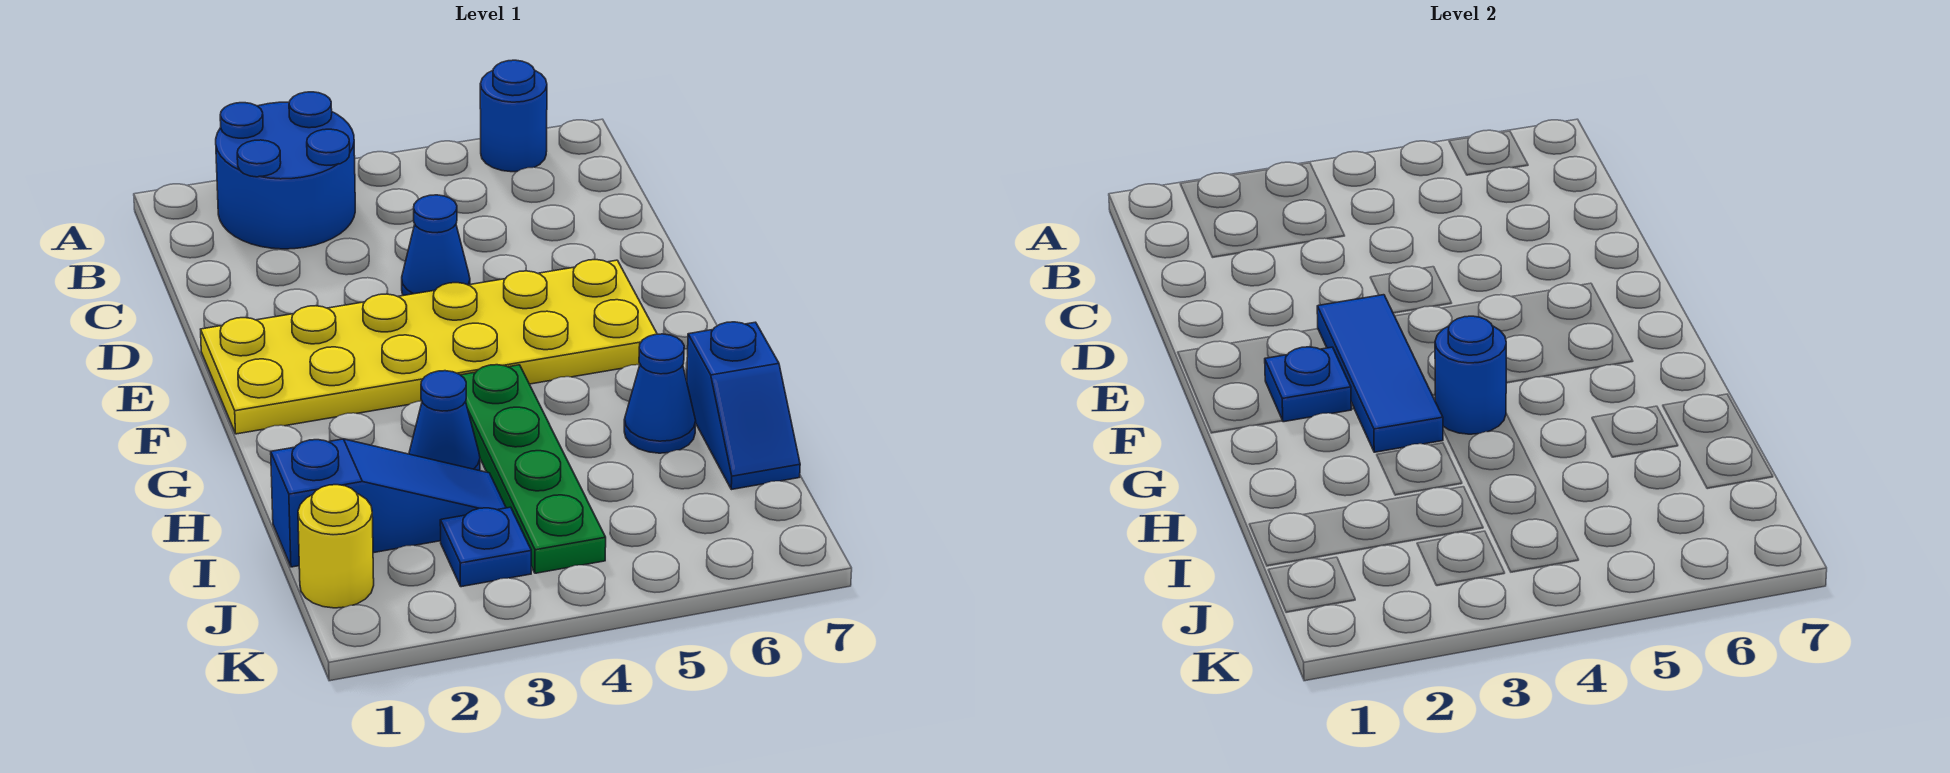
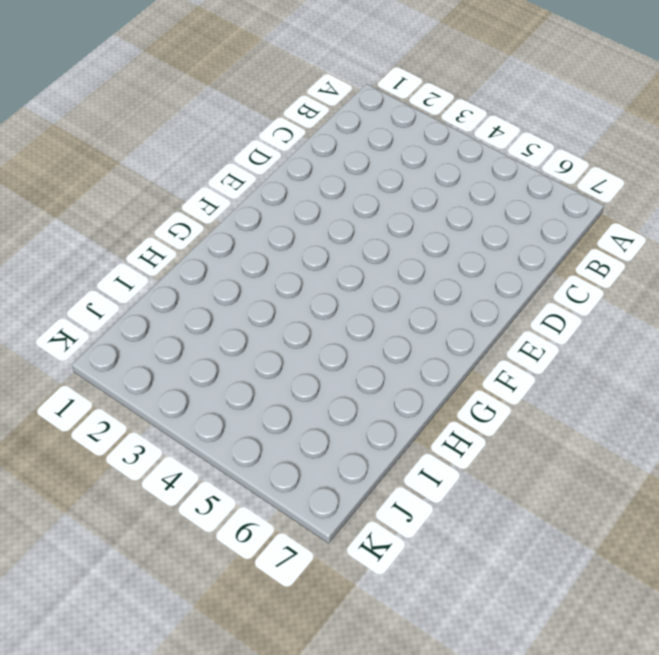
none -> blue round brick A2:B3 level 1
none -> blue round brick A6 level 1
none -> blue cone D4 level 1

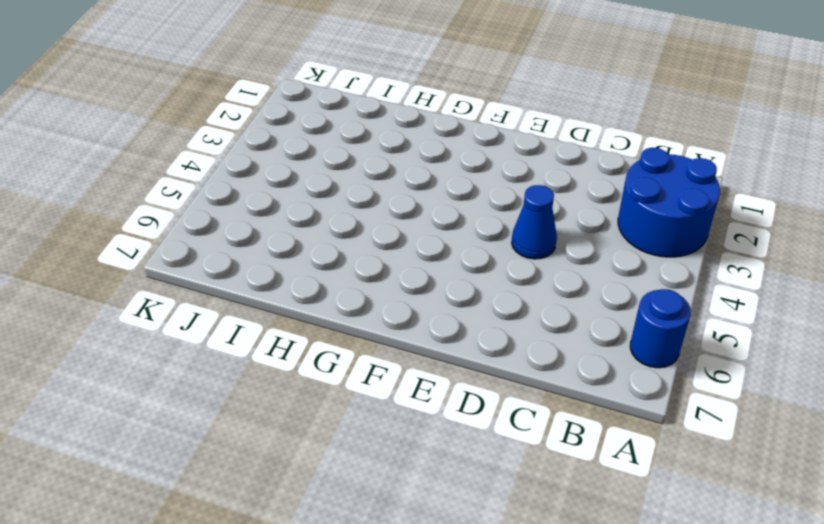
none -> yellow plate E1:F6 level 1
none -> green plate G4:J4 level 1
none -> blue cone H3 level 1

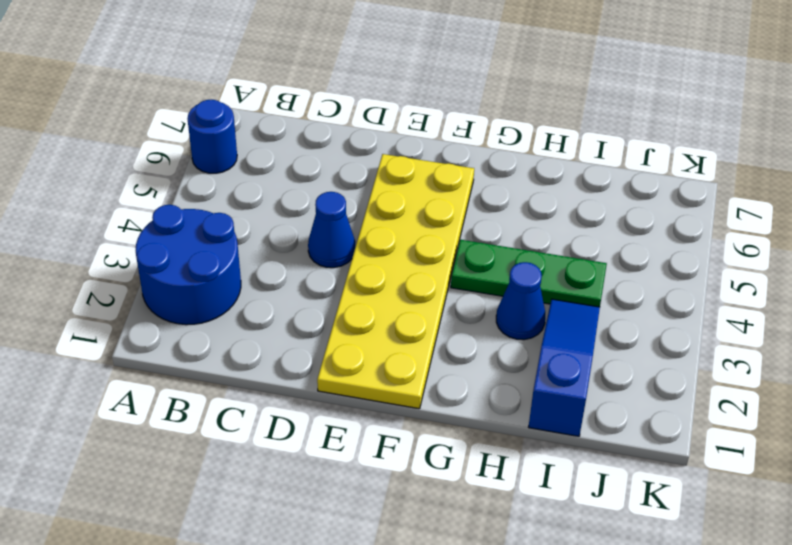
green plate G4:I4 level 1 -> green plate G4:J4 level 1
none -> blue cone H6 level 1
none -> blue slope H7:I7 level 1 top H
none -> yellow round brick J1 level 1

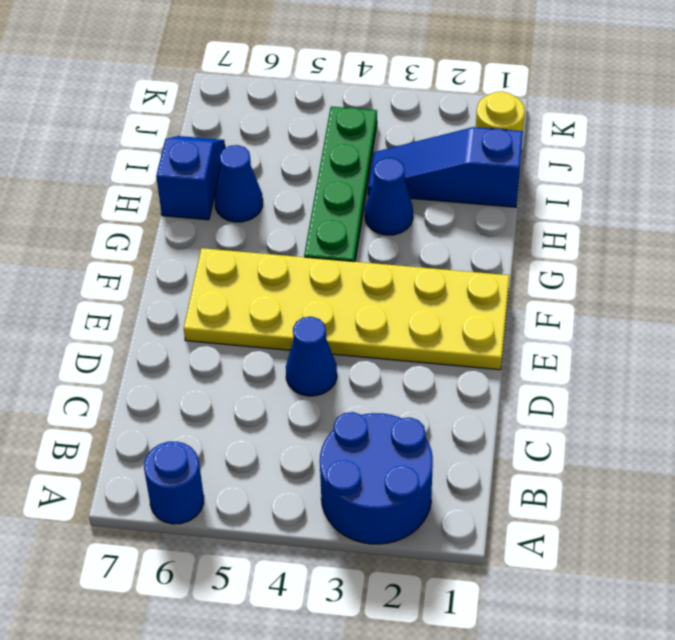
none -> blue plate J3 level 1
none -> blue tile E3:G3 level 2
none -> blue plate F2 level 2

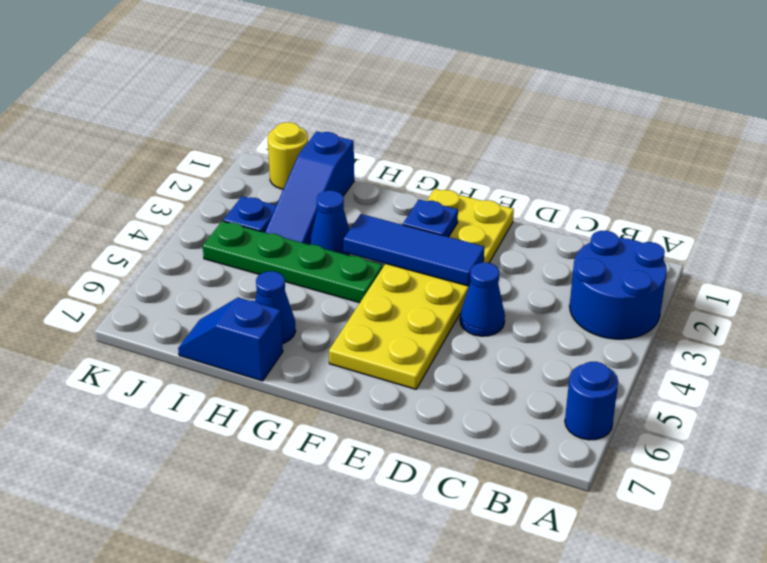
none -> blue round brick G4 level 2

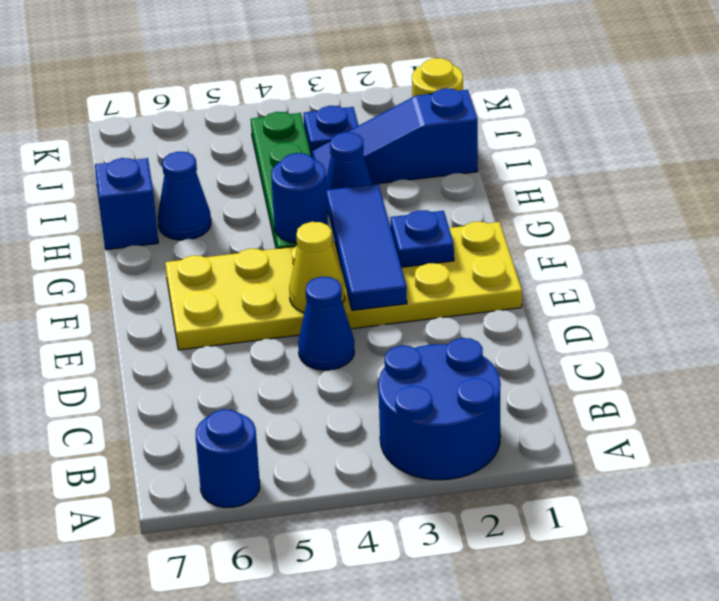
yellow cone E4 level 2 -> none

